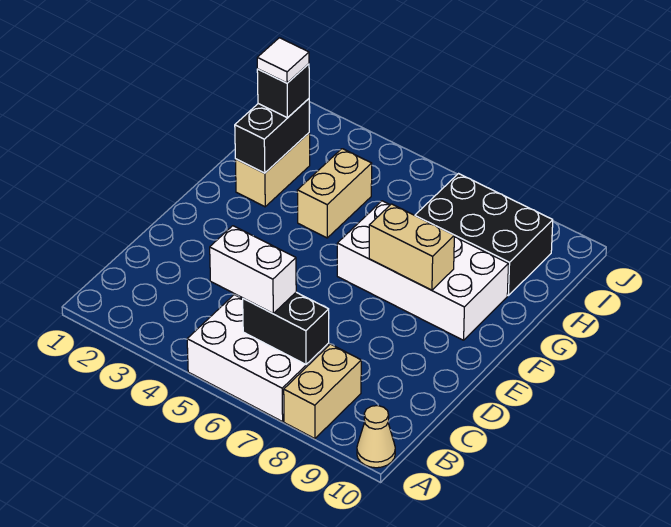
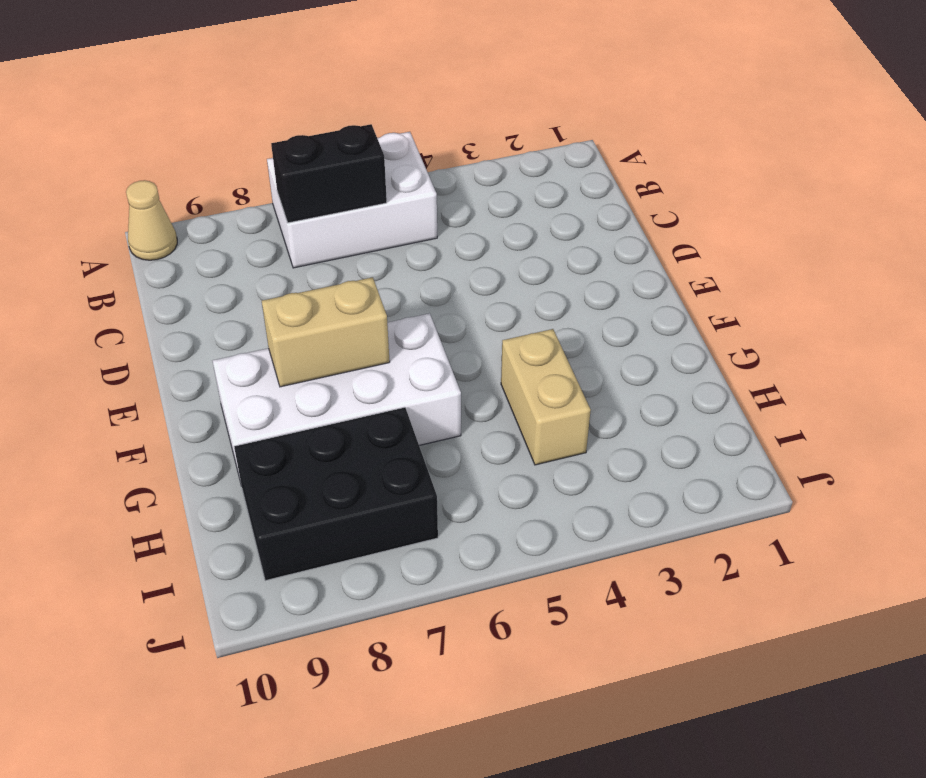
none -> tan brick A8:B8 level 1
none -> tan brick G2:H2 level 1
none -> black brick G2:H2 level 2

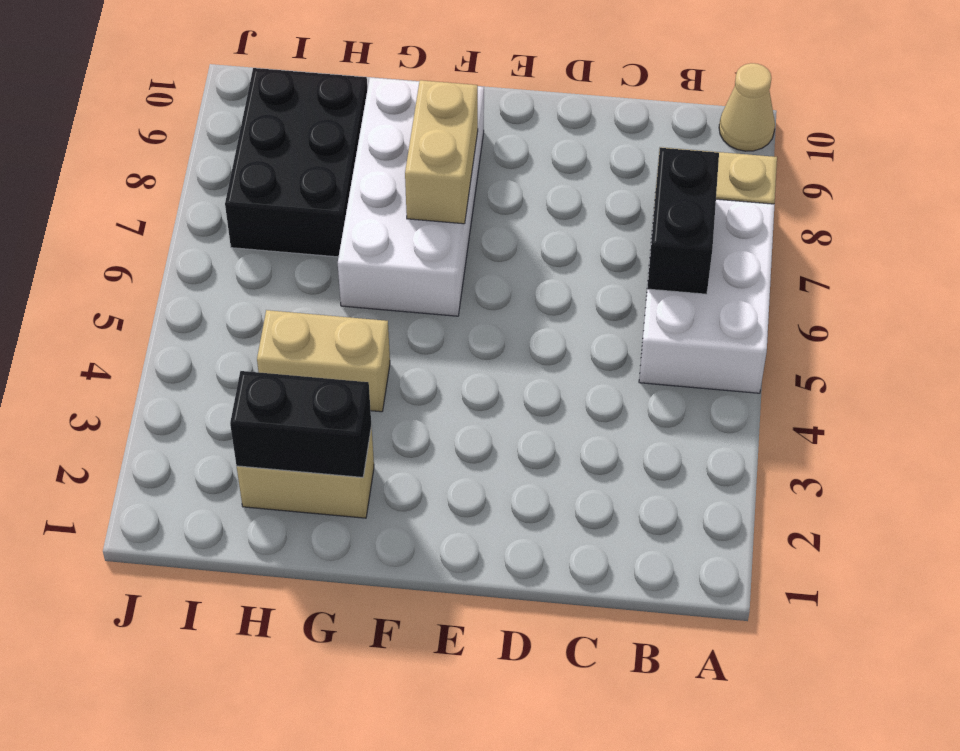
none -> white brick B5:B6 level 3
none -> black brick H2 level 3
none -> white tile H2 level 4

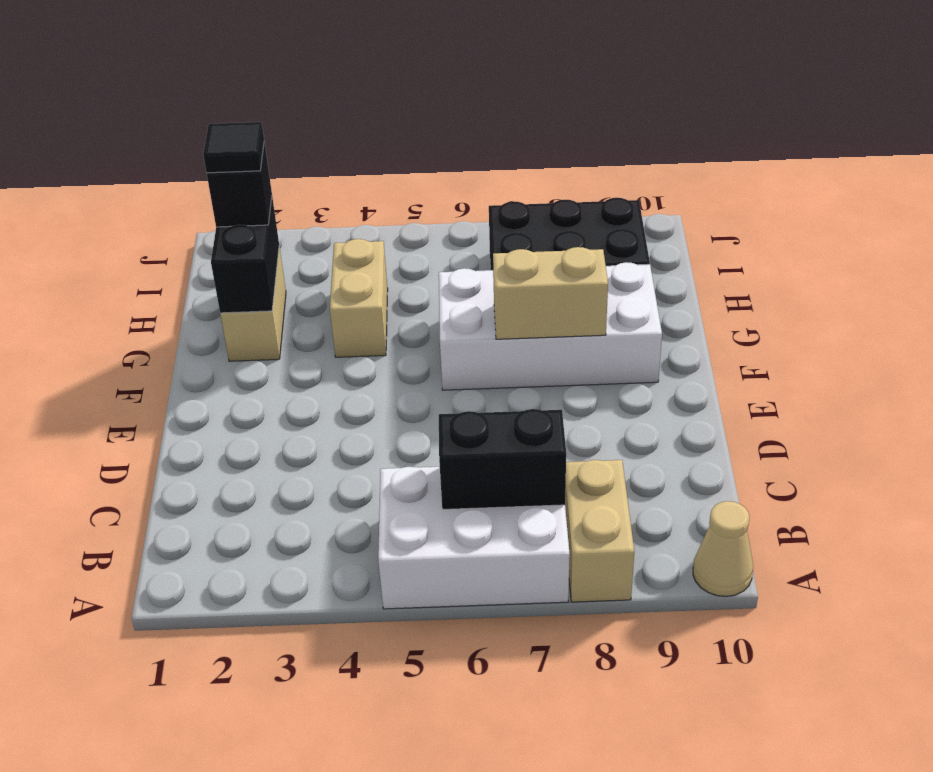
black tile H2 level 4 -> white tile H2 level 4
none -> white brick B5:B6 level 3

